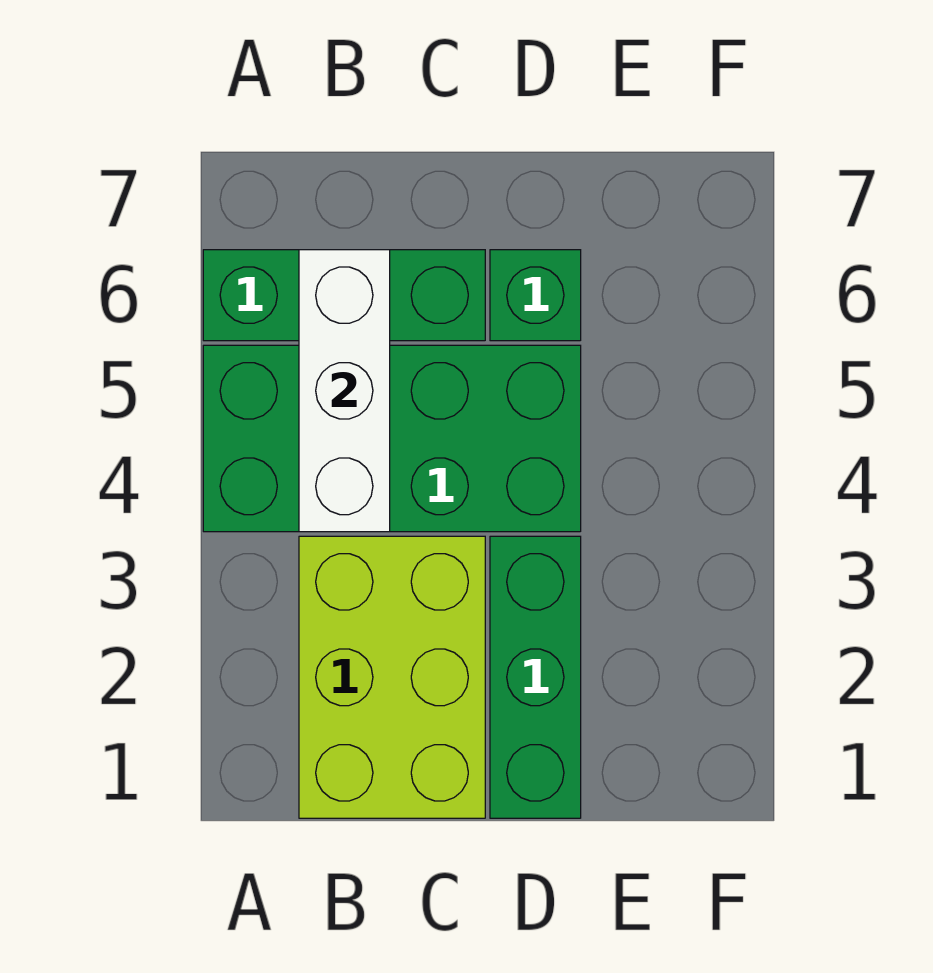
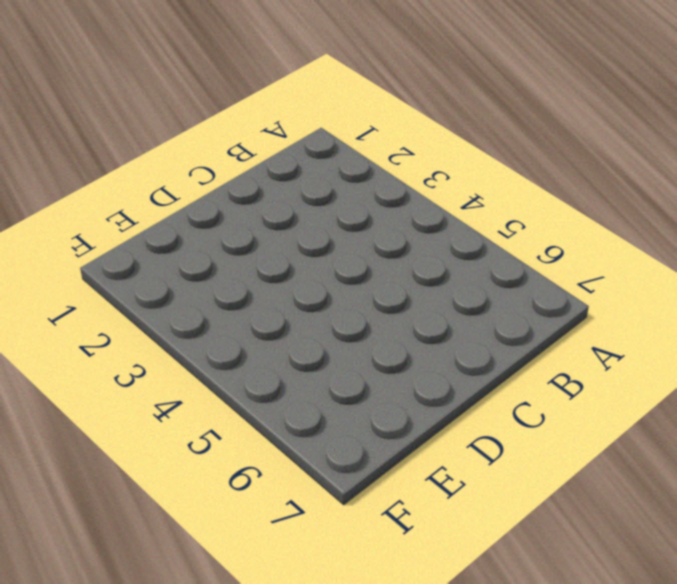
none -> green brick A4:D5 level 1
none -> green brick A6:C6 level 1

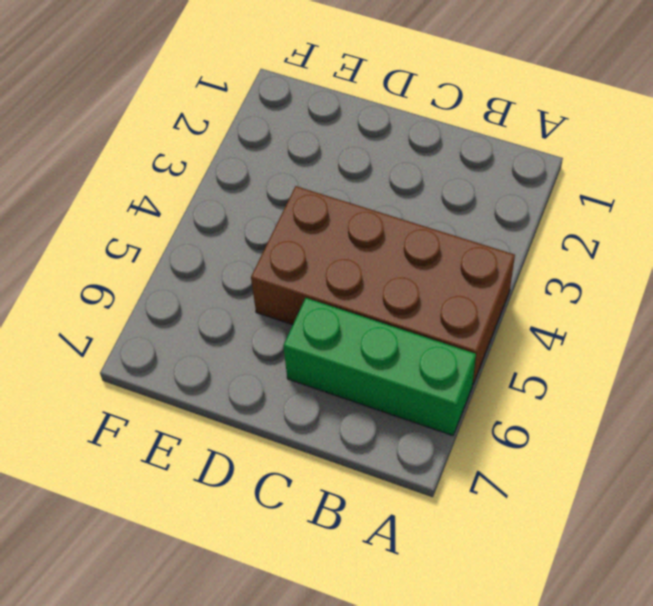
brown brick A4:D5 level 1 -> green brick A4:D5 level 1
none -> lime brick B1:C3 level 1
none -> green brick D1:D3 level 1

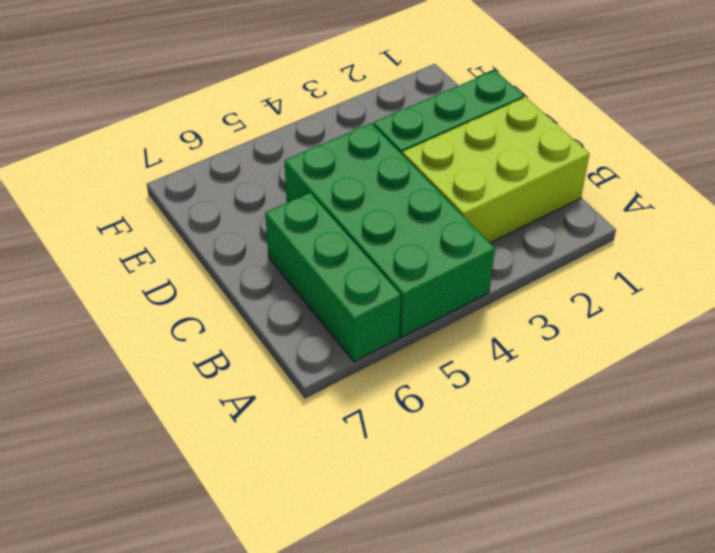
none -> green brick D6 level 1
none -> white brick B4:B6 level 2

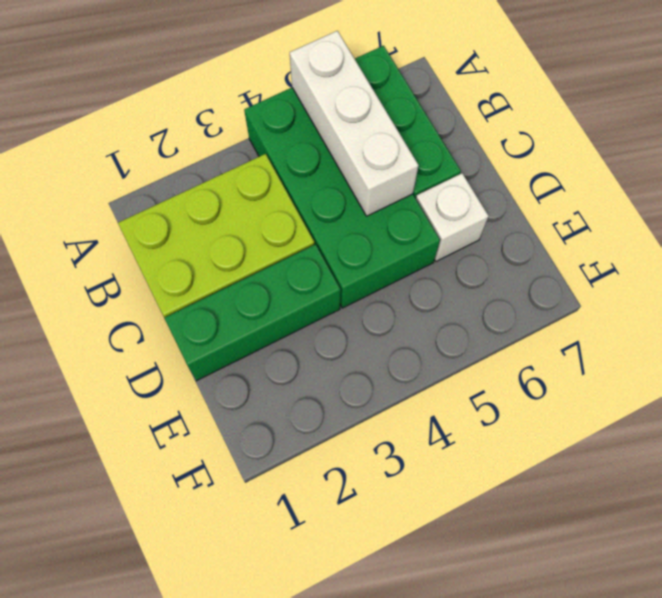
white brick A5:C5 level 2 -> white brick B4:B6 level 2
white brick D6 level 1 -> green brick D6 level 1

